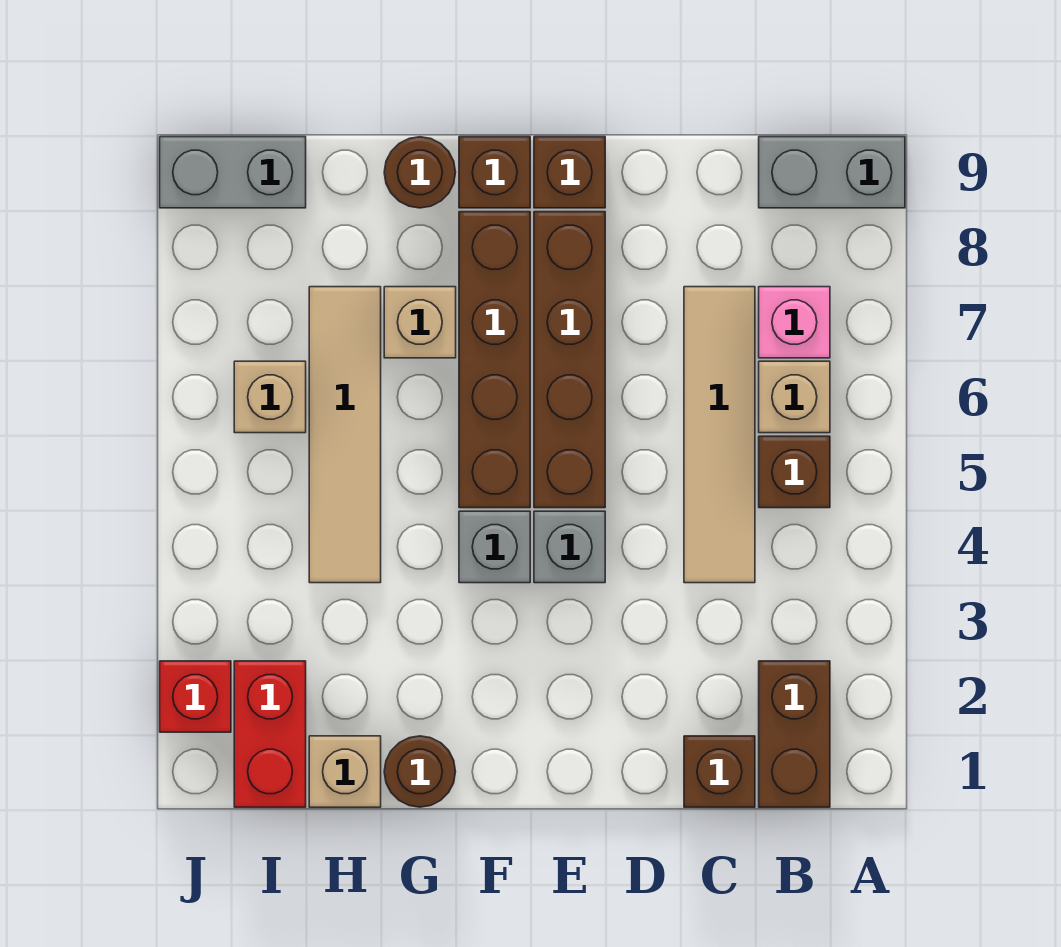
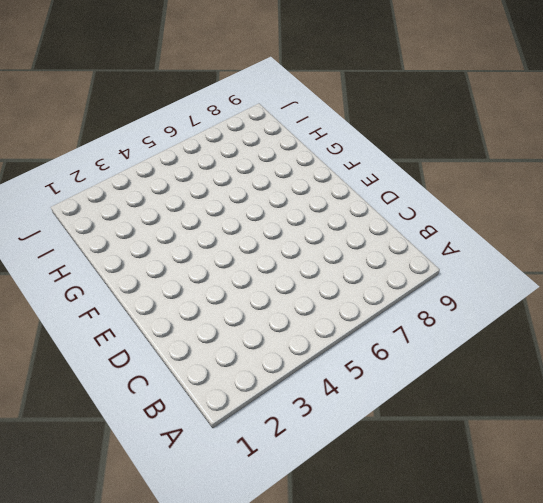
none -> grey brick A9:B9 level 1
none -> brown brick B1:B2 level 1
none -> brown brick B5 level 1

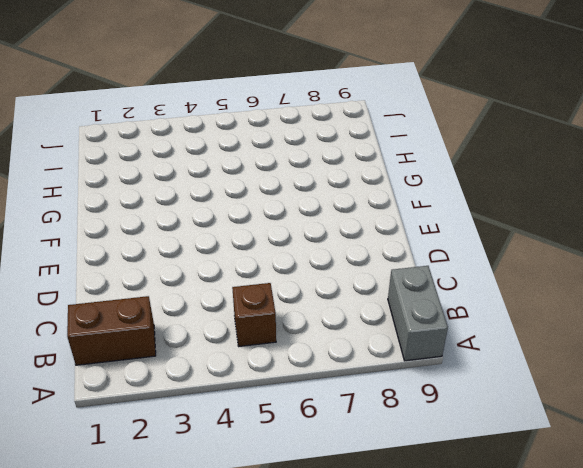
none -> tan brick B6 level 1
none -> pink brick B7 level 1
none -> brown brick C1 level 1

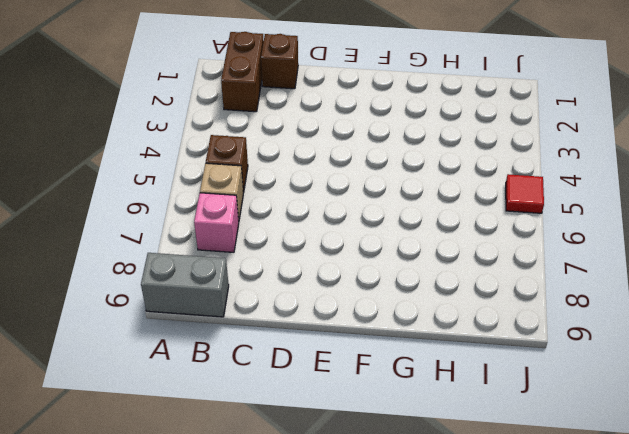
red tile J5 level 1 -> none
none -> tan tile C4:C7 level 1
none -> grey brick E4 level 1
none -> brown brick E5:E8 level 1

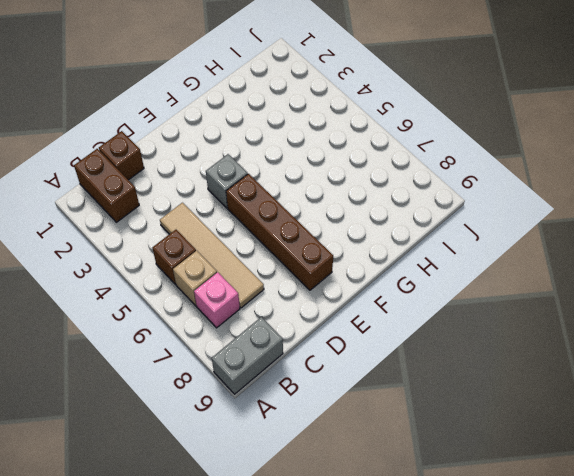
none -> brown brick E9 level 1
none -> grey brick F4 level 1
none -> brown brick F5:F8 level 1

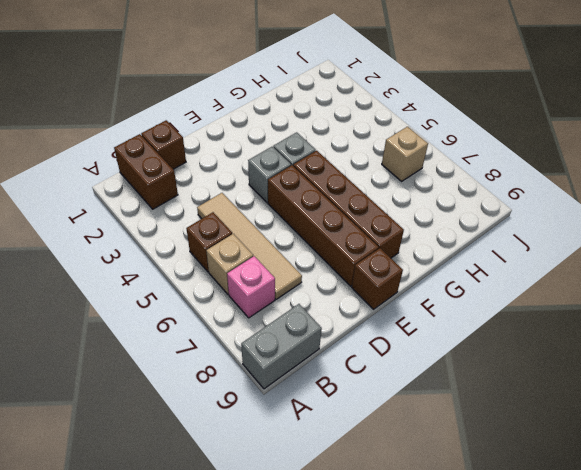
none -> brown brick F9 level 1
none -> brown round brick G1 level 1
none -> tan brick G7 level 1

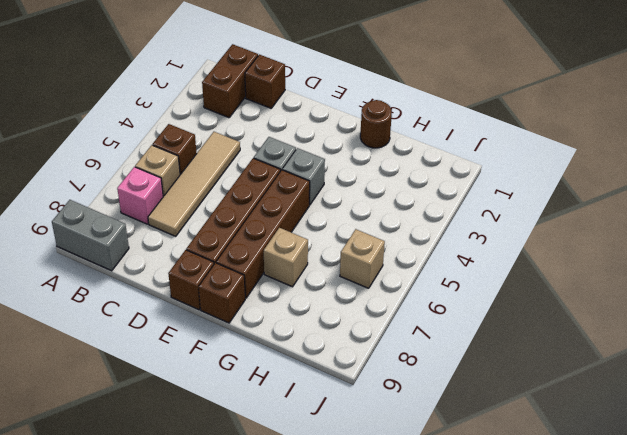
none -> brown round brick G9 level 1
none -> tan brick H1 level 1
none -> tan tile H4:H7 level 1

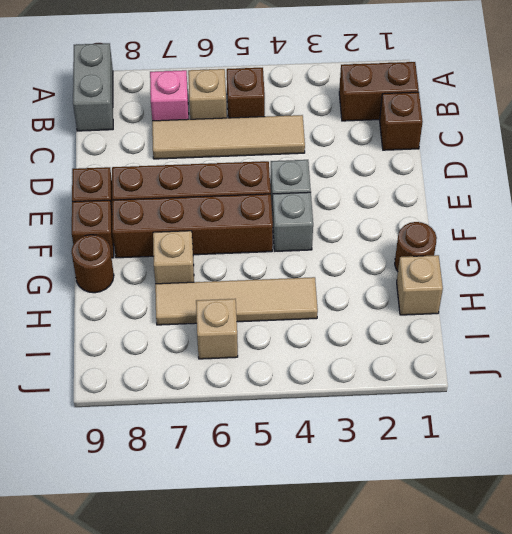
none -> red brick I1:I2 level 1
none -> grey brick I9:J9 level 1
none -> red brick J2 level 1

